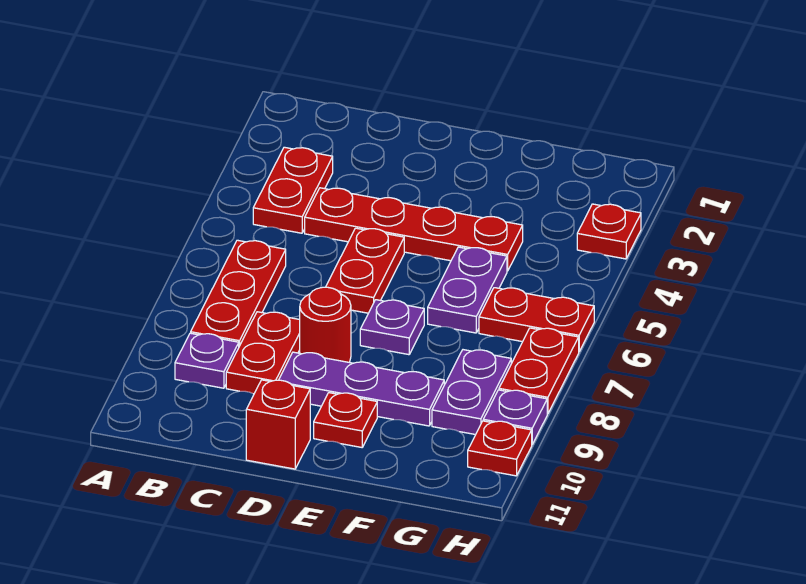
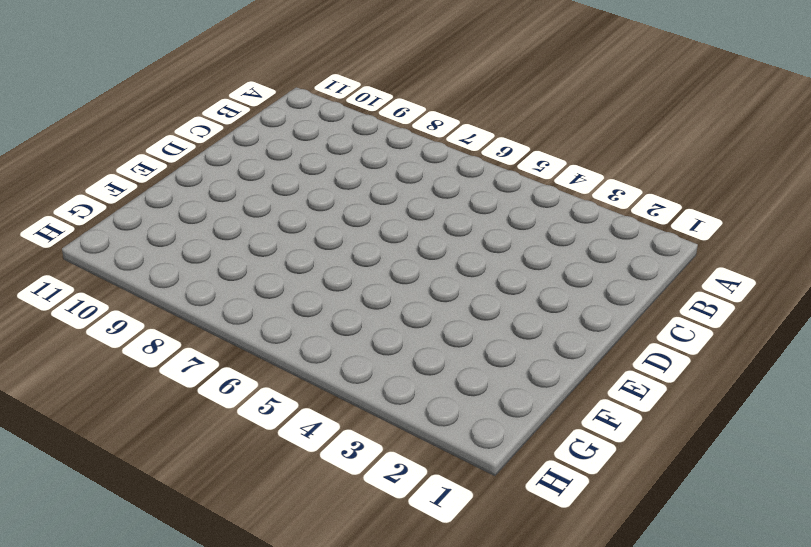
none -> red plate B3:B4 level 1
none -> red plate B6:B8 level 1
none -> purple plate B9 level 1

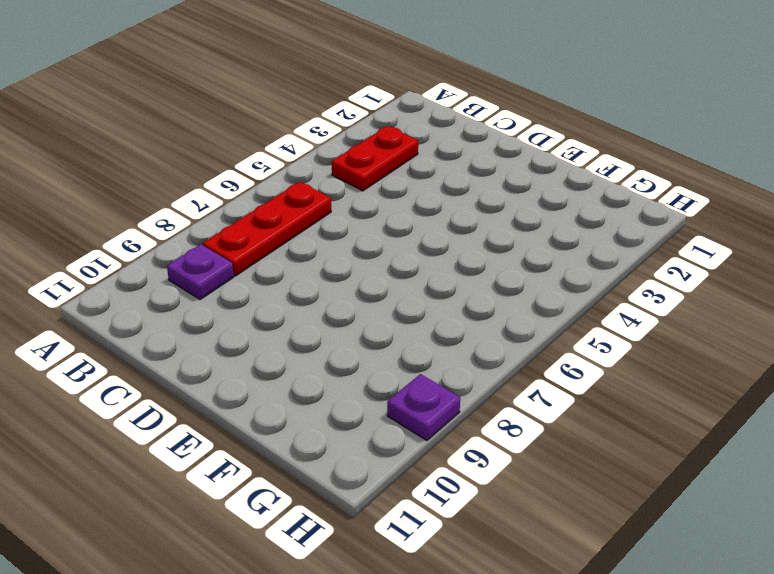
none -> red plate C4:F4 level 1
none -> red plate C8:C9 level 1
none -> red plate D5:D6 level 1

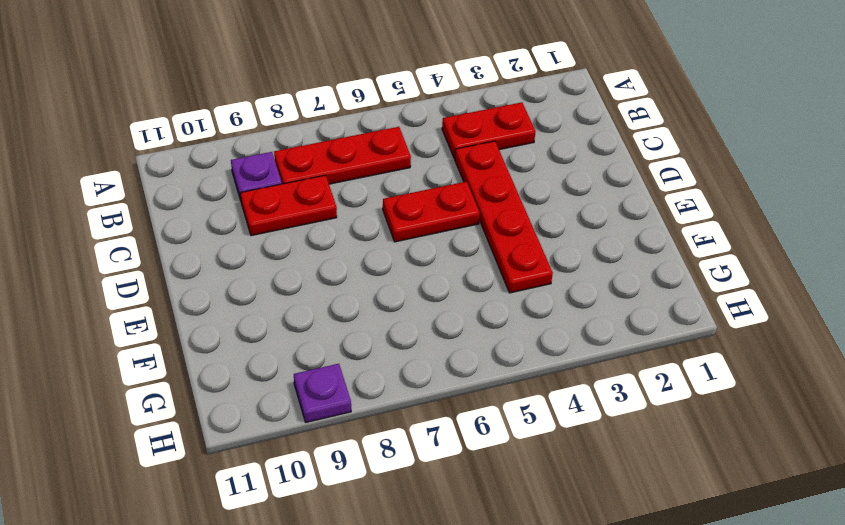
none -> red round brick D8 level 1
none -> purple plate D9:F9 level 1
none -> red brick D11 level 1

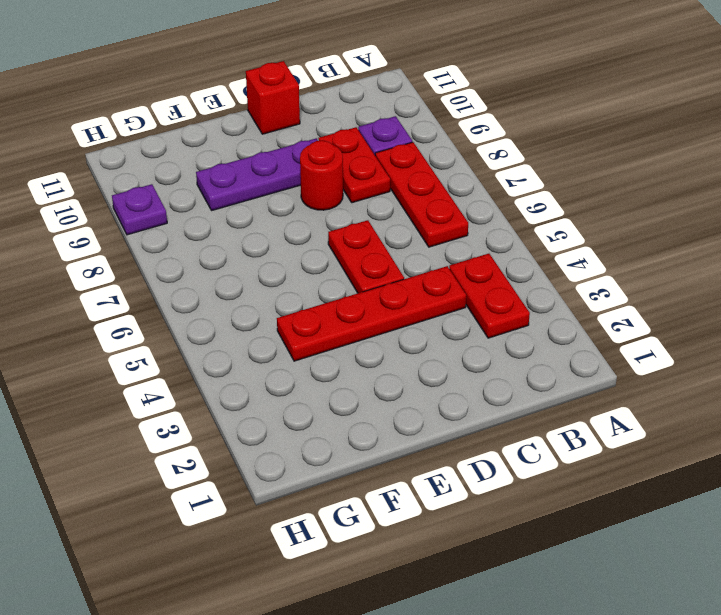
none -> purple plate E7 level 1
none -> red plate E10 level 1
none -> purple plate F5:F6 level 1

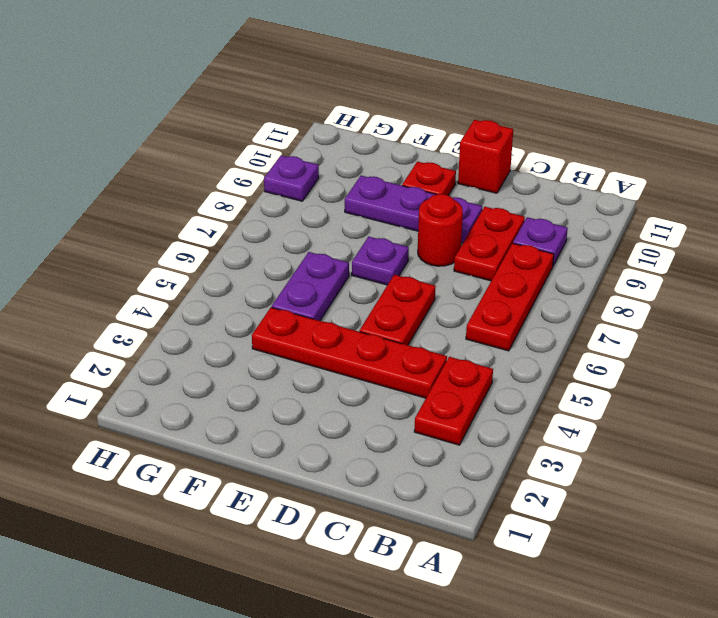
none -> red plate G6:H6 level 1
none -> purple plate G8:G9 level 1
none -> red plate H3 level 1

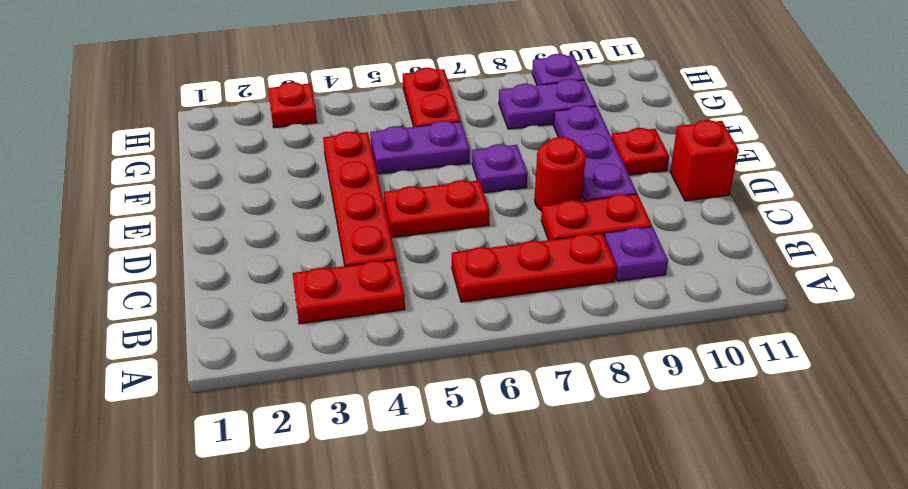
none -> red plate H7:H8 level 1
none -> red plate H10 level 1

